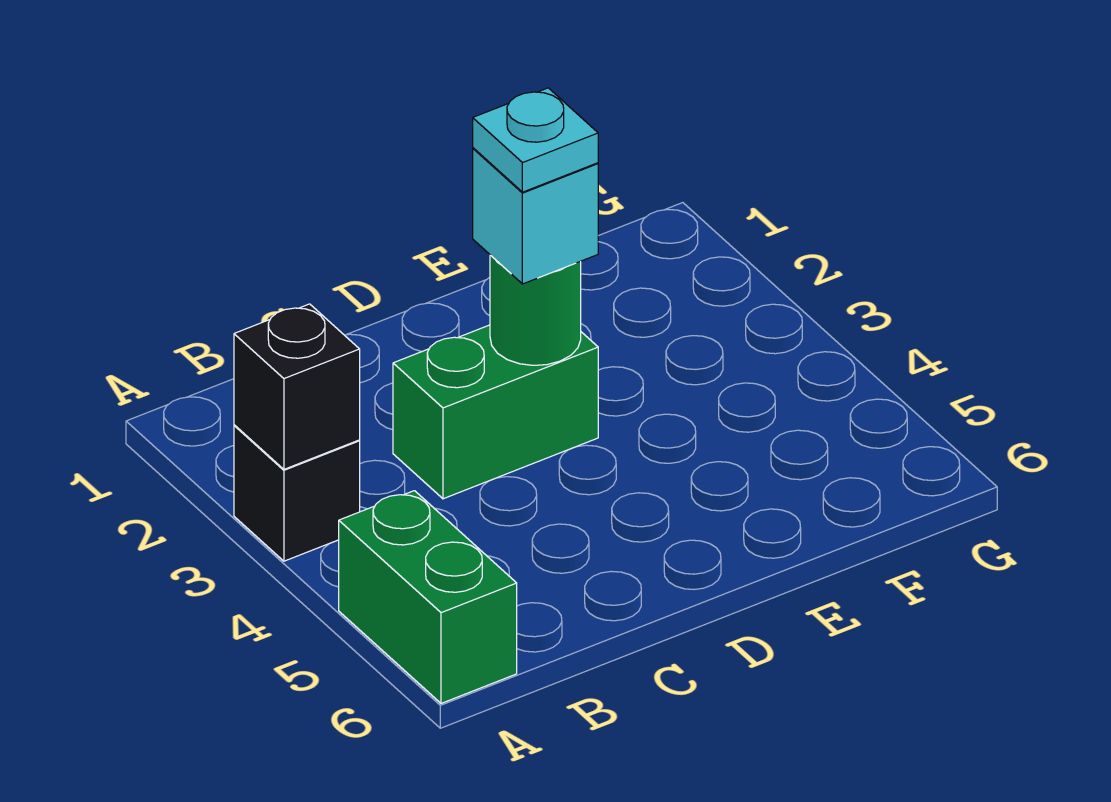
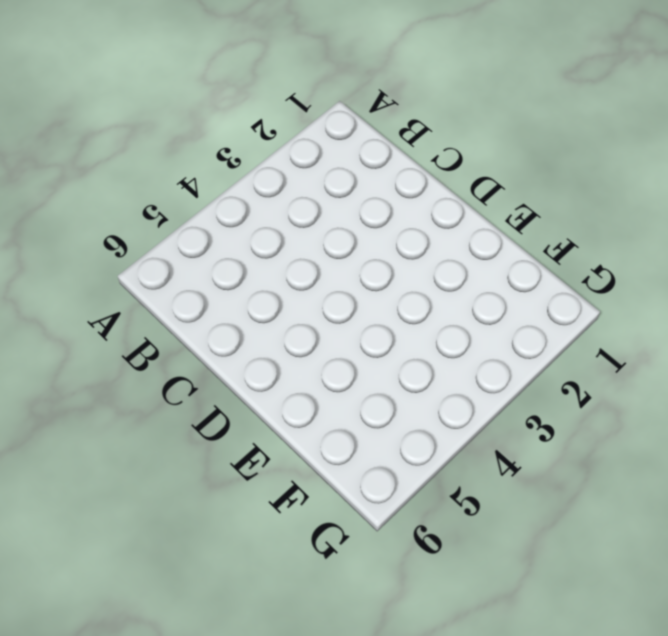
none -> black brick A3 level 1
none -> green brick A5:A6 level 1

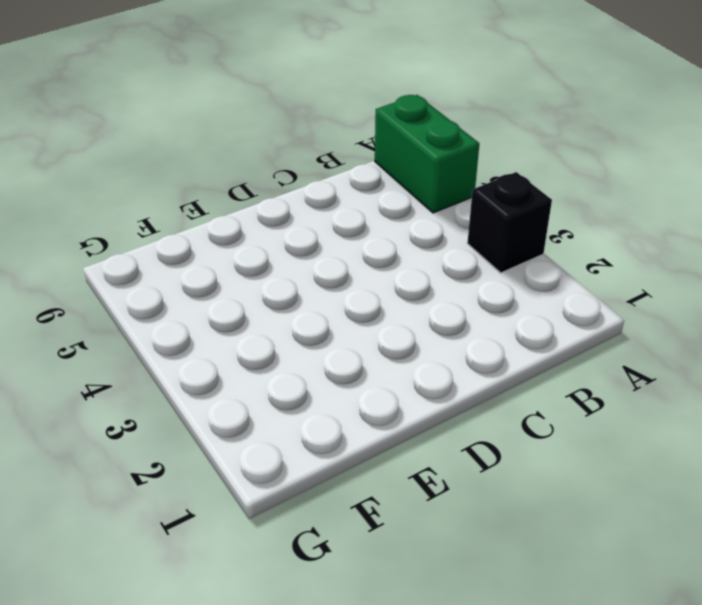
none -> green brick C3:D3 level 1
none -> black brick A3 level 2

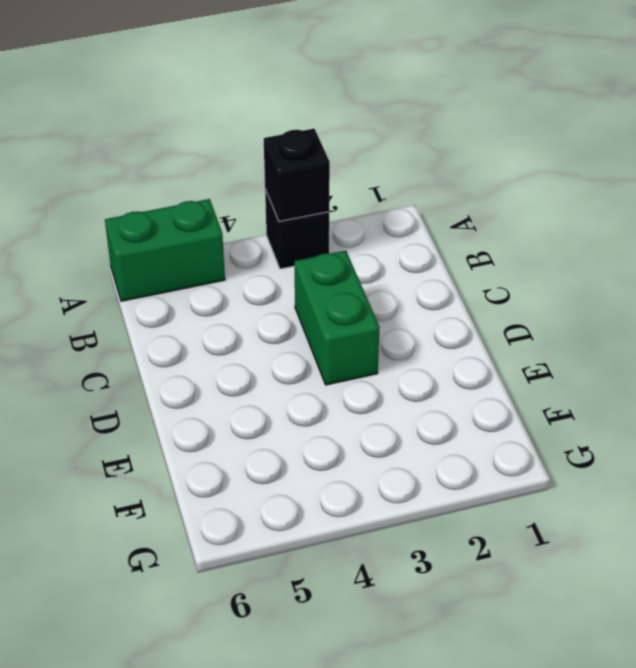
none -> green round brick D3 level 2
none -> cyan brick D3 level 3

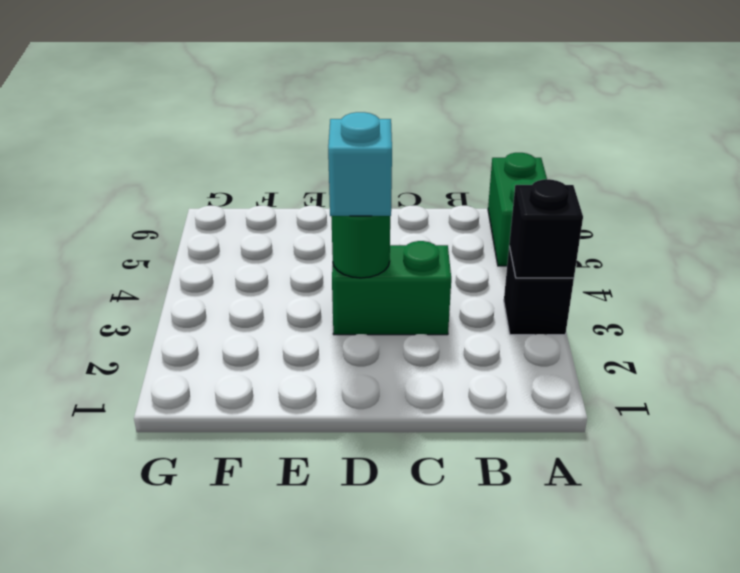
none -> cyan plate D3 level 4

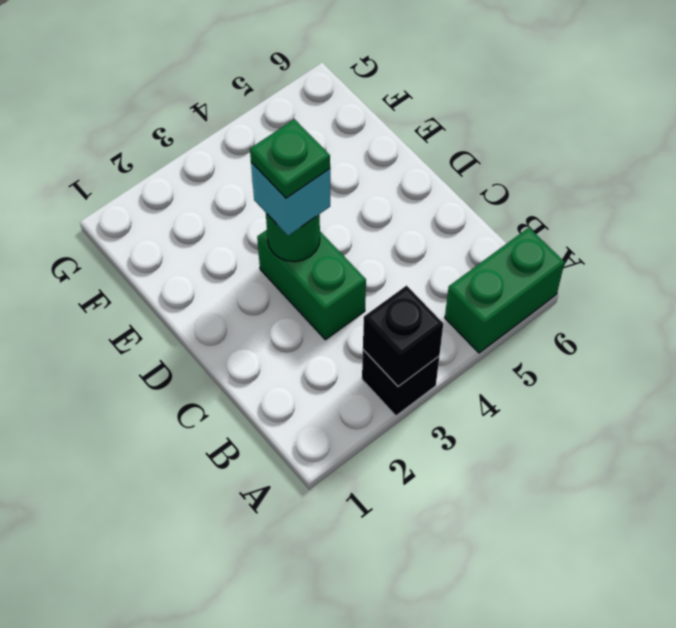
green plate D3 level 4 -> cyan plate D3 level 4

